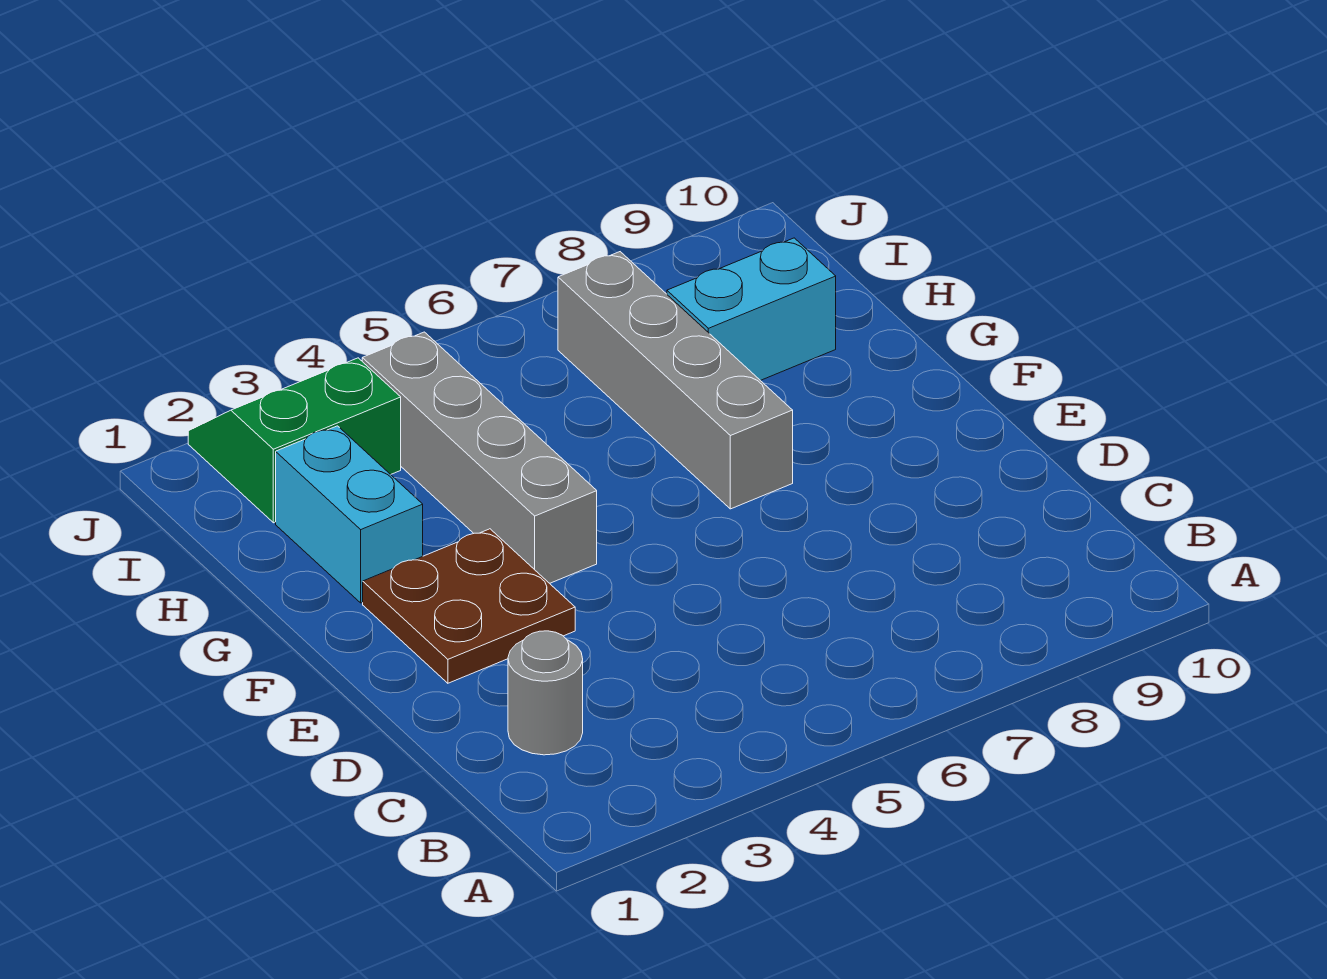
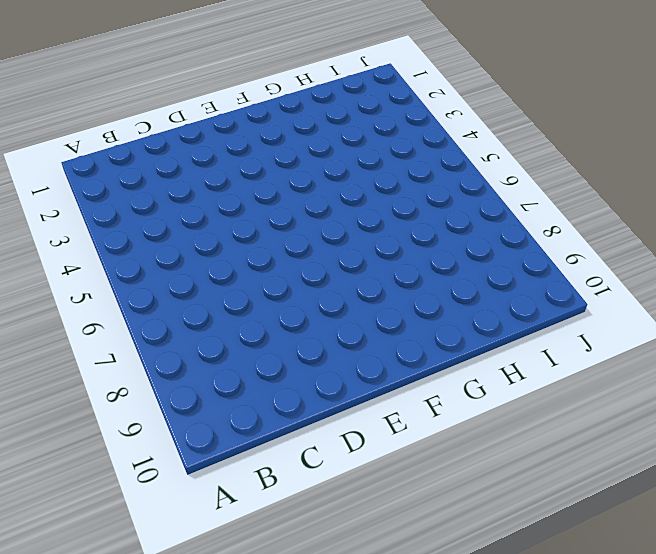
none -> grey round brick C2 level 1
none -> brown plate E2:F3 level 1

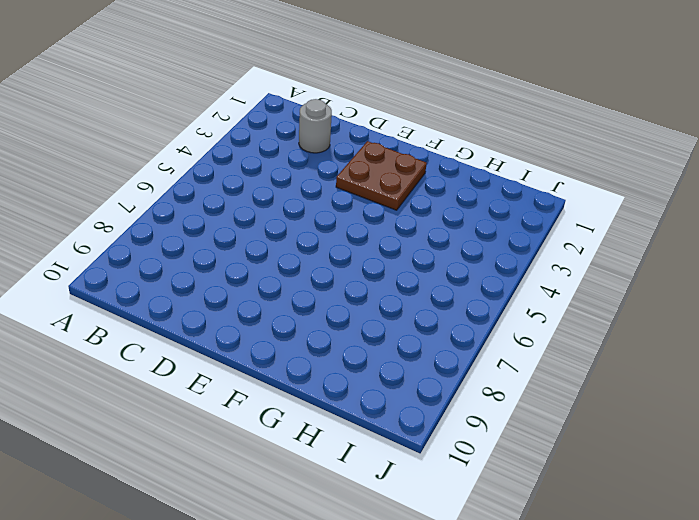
none -> grey brick F4:I4 level 1
none -> grey brick F7:I7 level 1

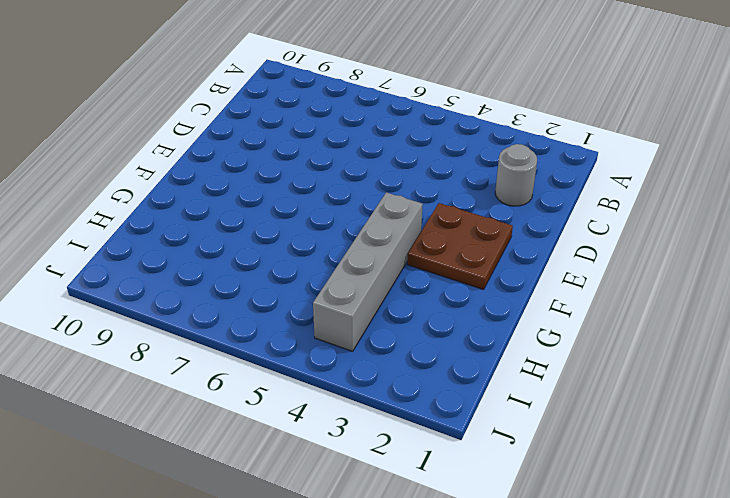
none -> grey brick F7:I7 level 1
none -> cyan brick G2:H2 level 1

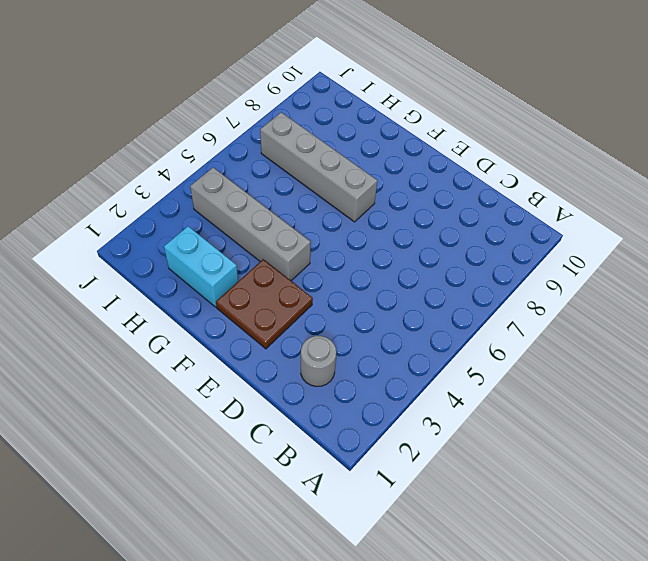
none -> cyan brick H8:H9 level 1
none -> green slope I2:J3 level 1 top I

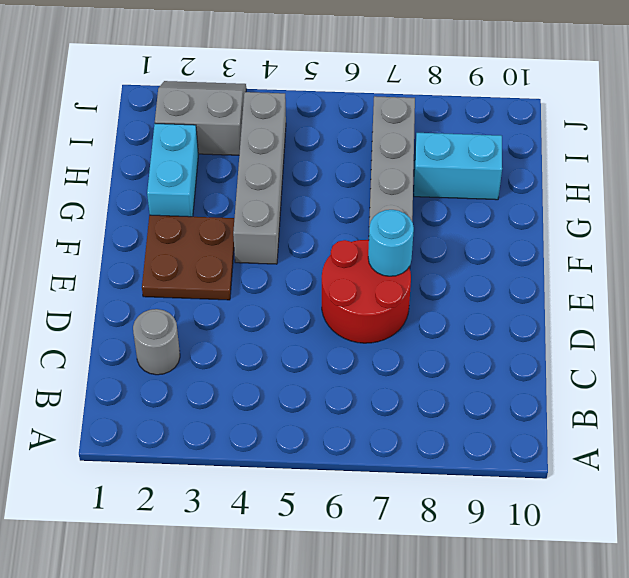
red round brick D6:E7 level 1 -> none
cyan round brick E7 level 2 -> none
grey slope I2:J3 level 1 top I -> green slope I2:J3 level 1 top I

